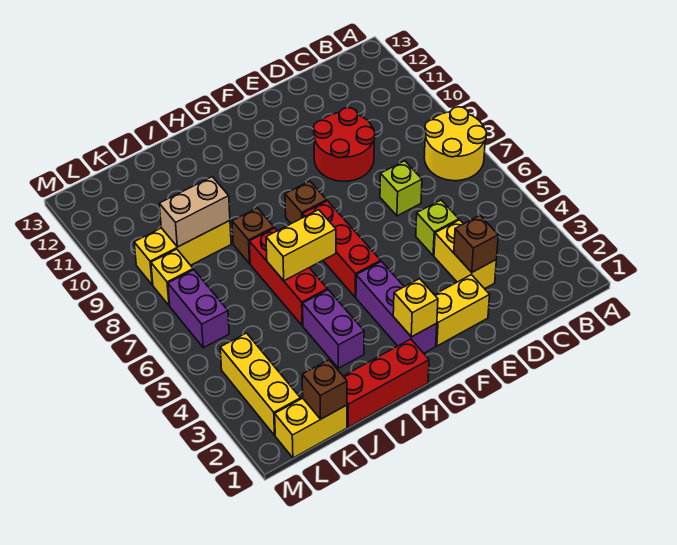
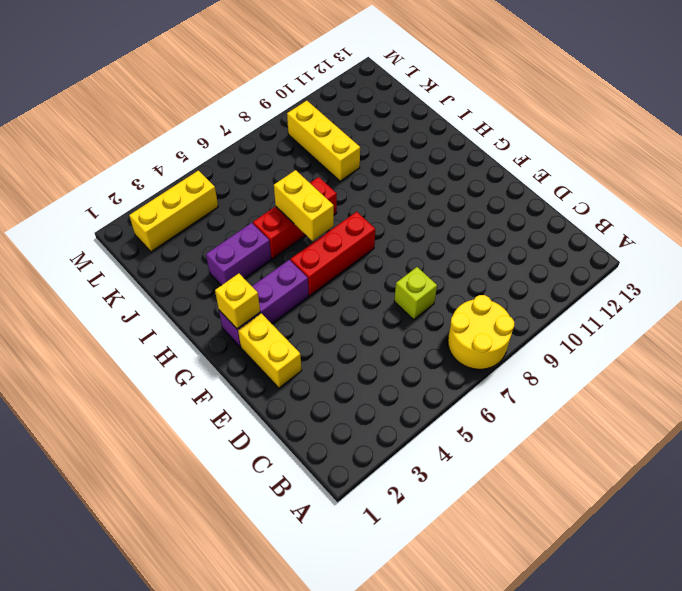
none -> yellow brick D3:D4 level 1
none -> lime brick D5 level 1
none -> red round brick D9:E10 level 1

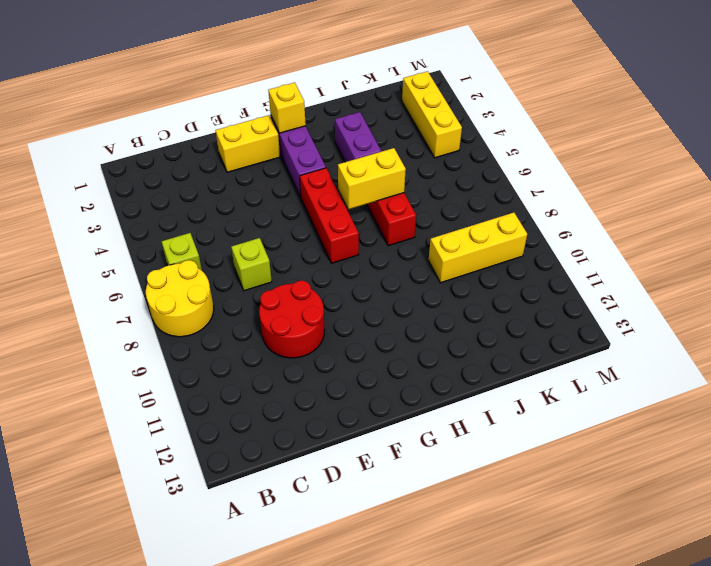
lime brick B6 level 1 -> lime brick D5 level 1
none -> yellow brick D3:D4 level 1
none -> brown brick G8 level 1
none -> red brick H1:J1 level 1

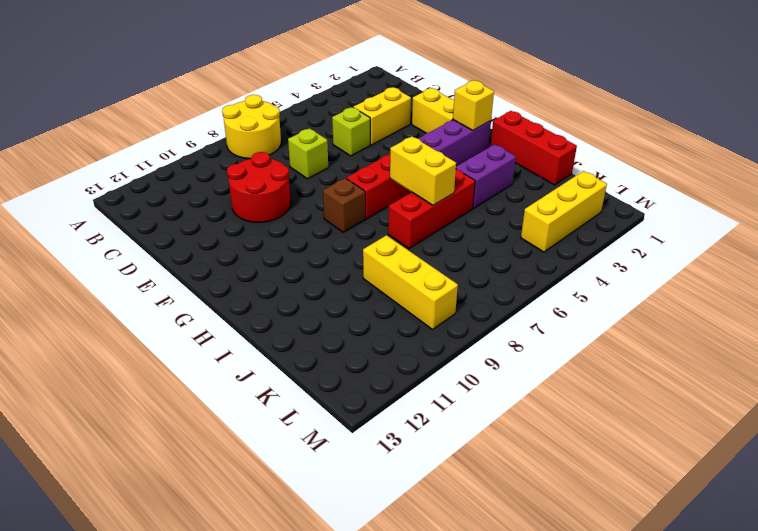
none -> brown brick I8 level 1
none -> yellow brick K1:L1 level 1
none -> purple brick L6:L7 level 1

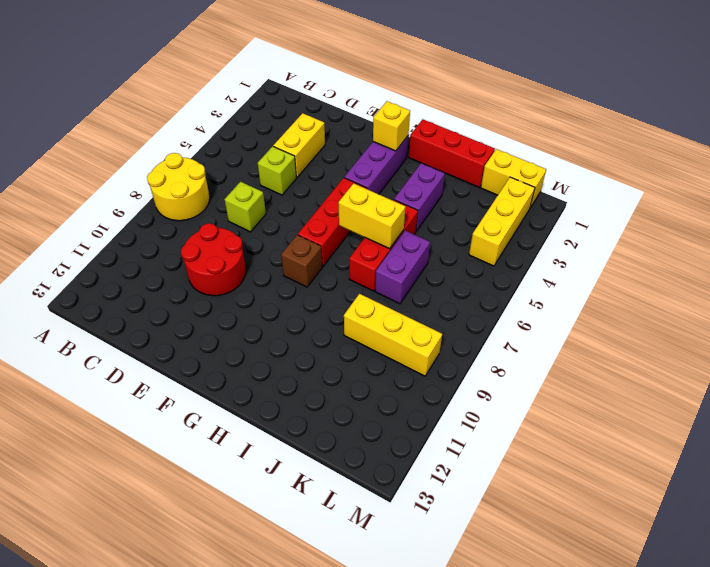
purple brick J6:J7 level 1 -> purple brick L6:L7 level 1
none -> yellow brick E2:F2 level 1
none -> brown brick I8 level 1
none -> yellow brick L8 level 1

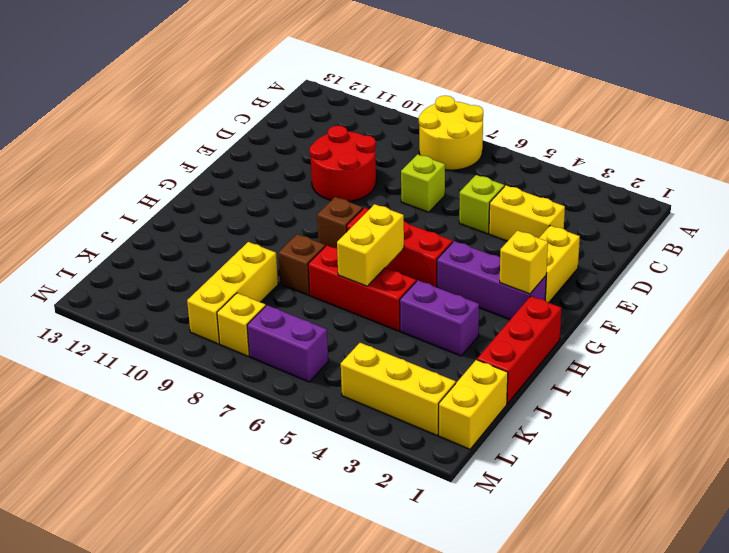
none -> brown brick D3 level 2
none -> tan brick J9:K9 level 2
none -> brown brick K1 level 2

